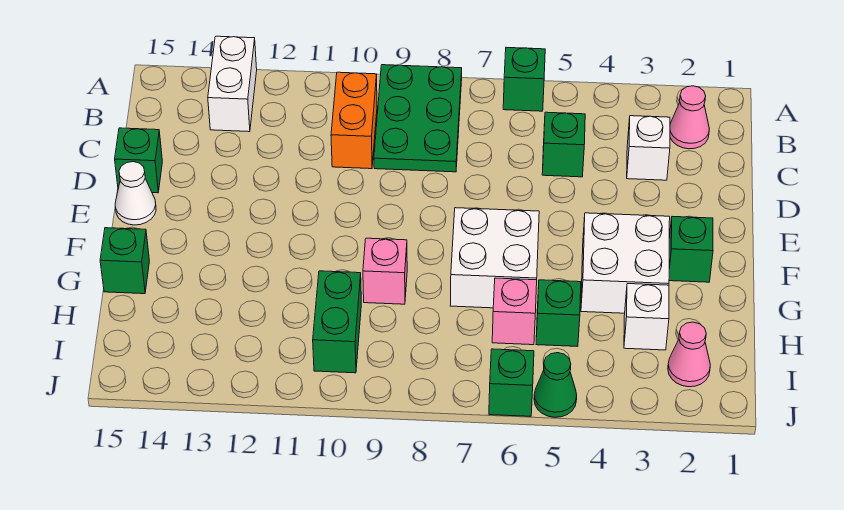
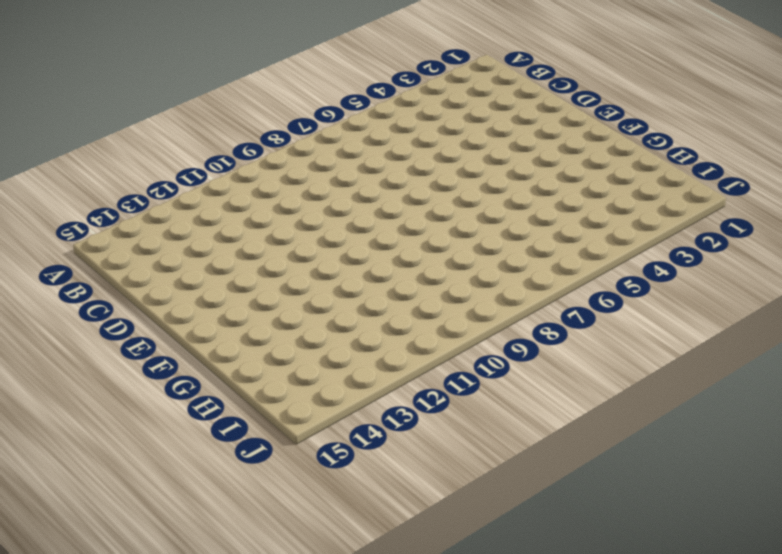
none -> green brick A6 level 1
none -> green plate A8:C9 level 1
none -> white brick A13:B13 level 1

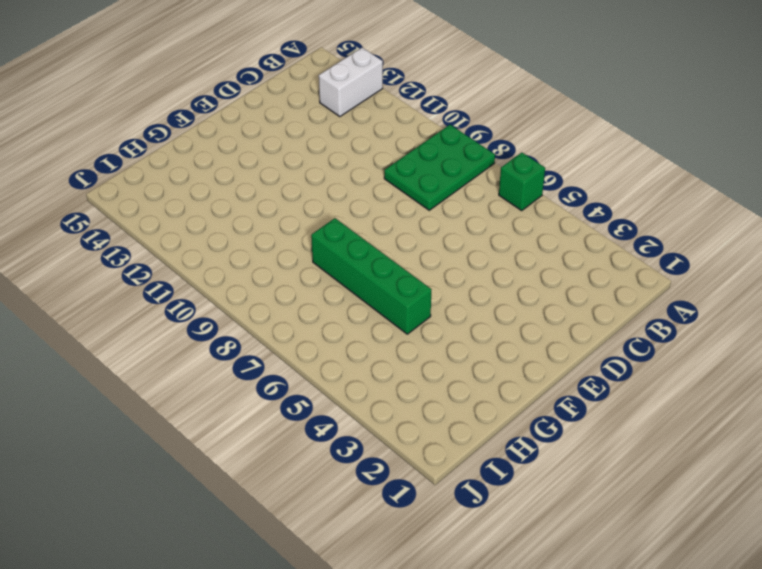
green brick G5:G8 level 1 -> white brick F6:G7 level 1
none -> pink cone B2 level 1
none -> orange brick B10:C10 level 1
none -> white brick C3 level 1

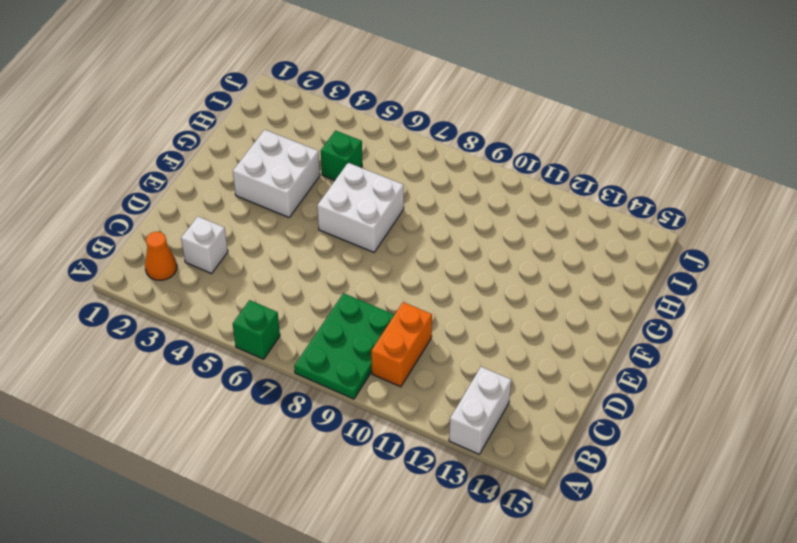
orange cone B2 level 1 -> pink cone B2 level 1
none -> green brick C5 level 1
none -> green brick D15 level 1
none -> white cone E15 level 1

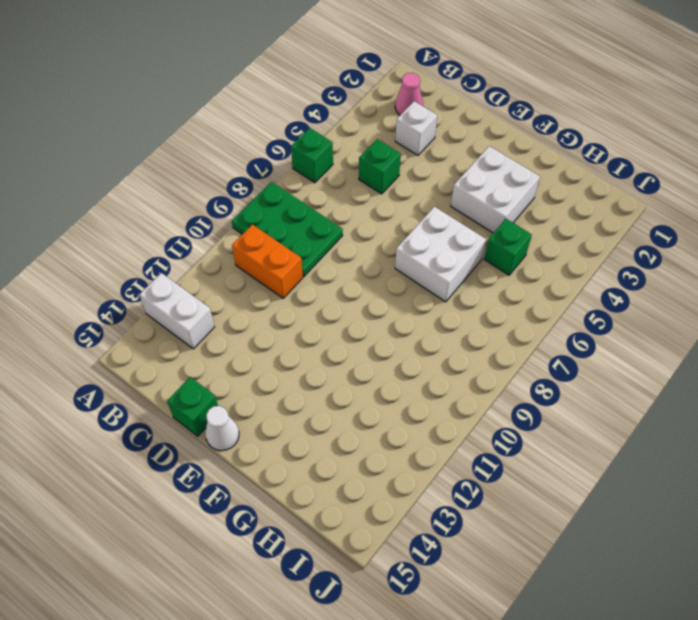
none -> green brick F2 level 1
none -> pink brick G9 level 1
none -> green brick G15 level 1

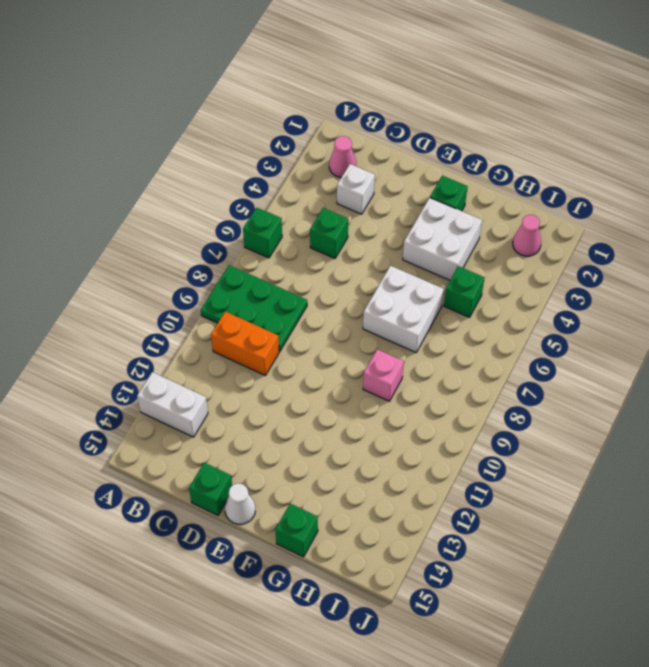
none -> white brick H3 level 1
none -> pink brick H6 level 1
none -> green brick H10:I10 level 1

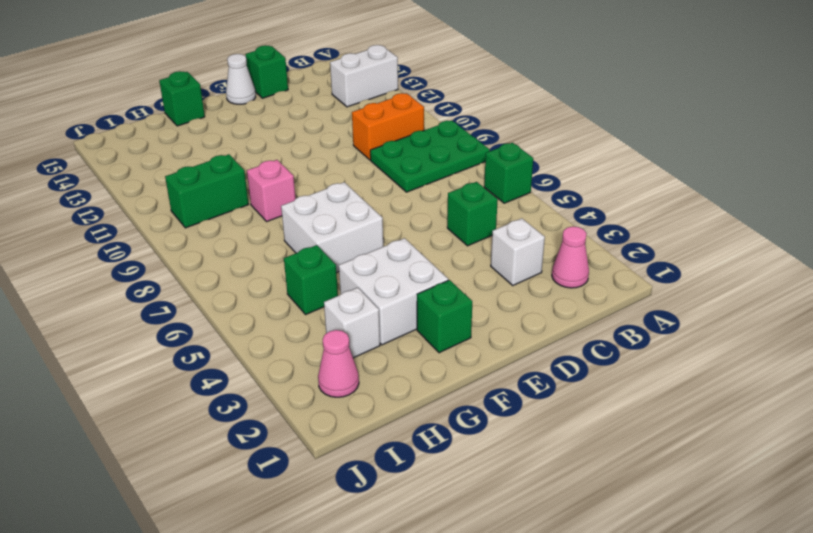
none -> pink brick H6 level 1
none -> green cone J5 level 1
none -> green brick J6 level 1

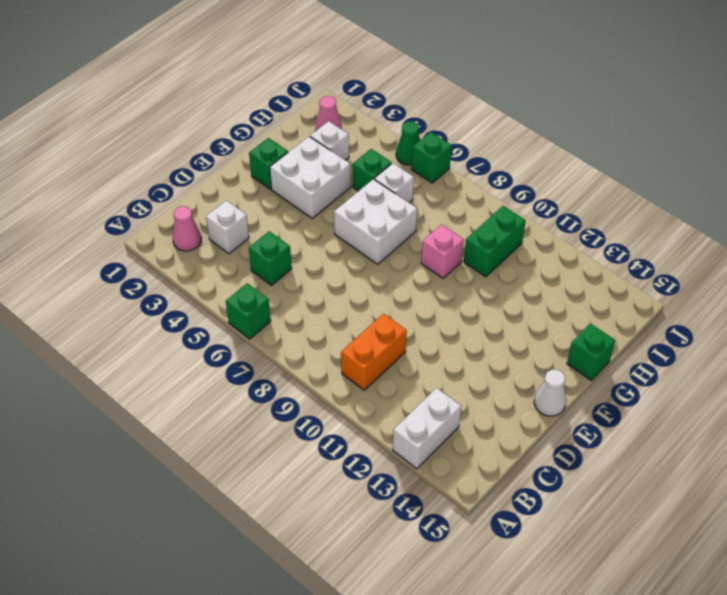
white brick H6 level 1 -> pink brick H6 level 1
none -> green plate A8:C9 level 1
none -> green brick D15 level 1

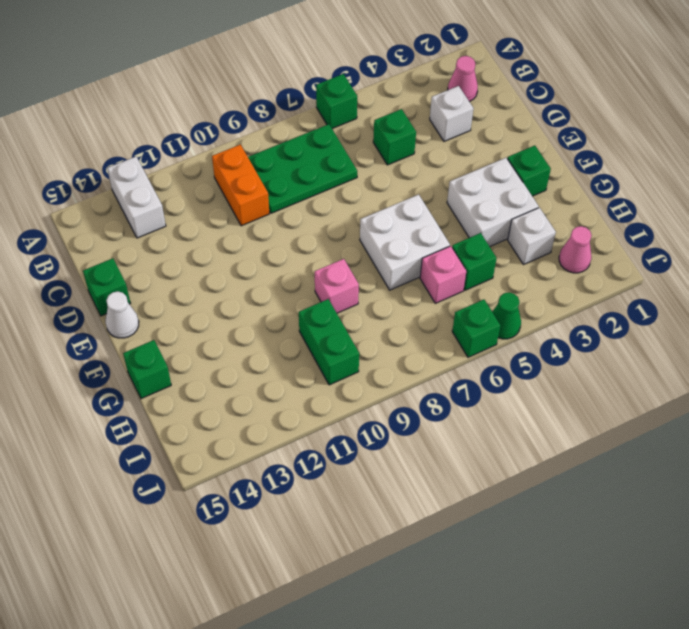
green plate B7:C9 level 1 -> green plate A8:C9 level 1

